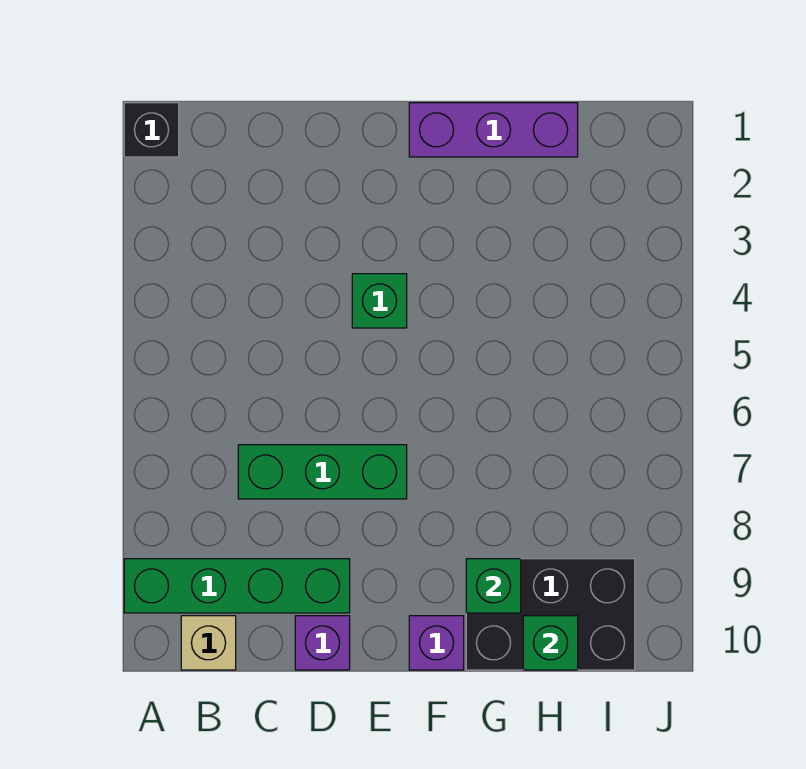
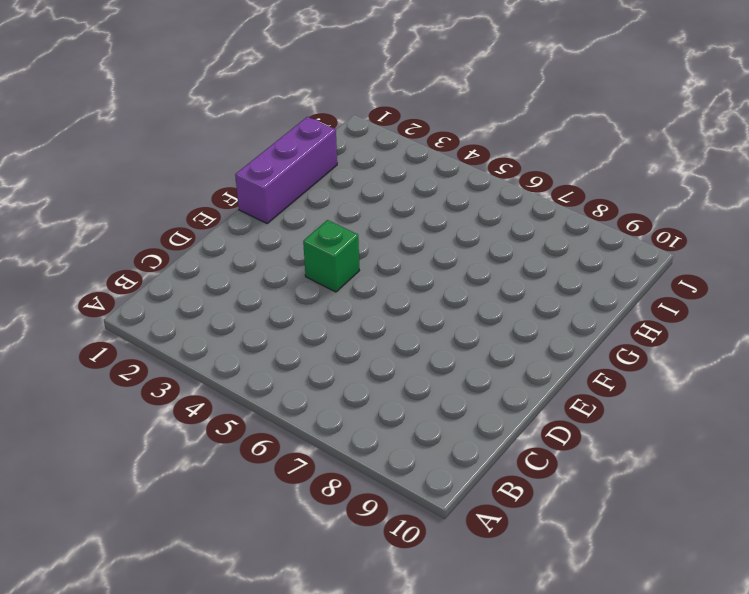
none -> black brick A1 level 1
none -> green brick A9:D9 level 1

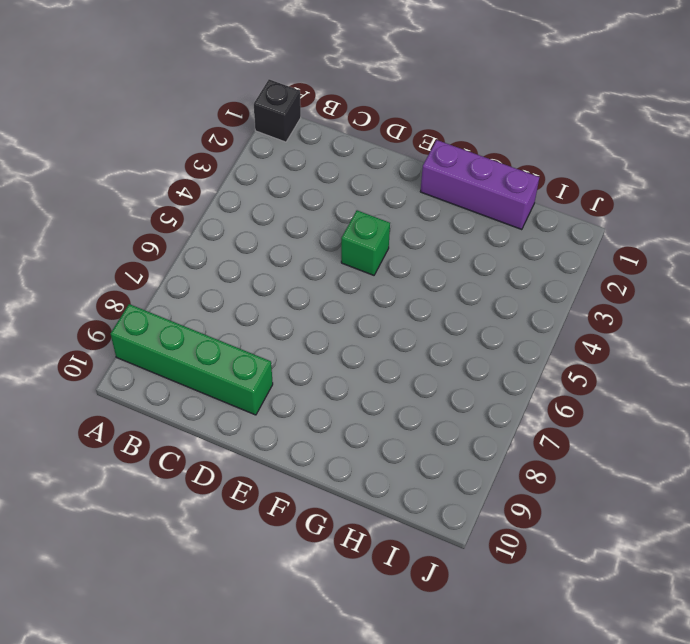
none -> tan brick B10 level 1
none -> green brick C7:E7 level 1

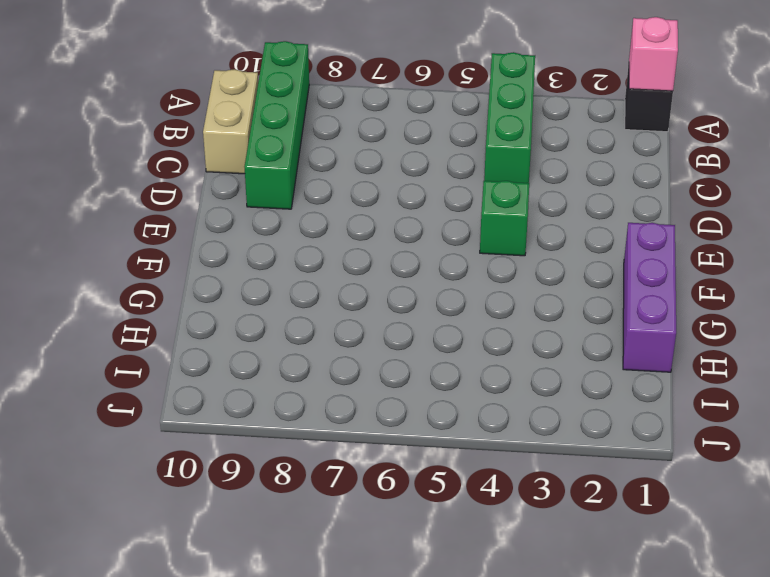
pink brick A1 level 2 -> none
green brick A4:C4 level 1 -> green brick C7:E7 level 1
tan brick B10:C10 level 1 -> tan brick B10 level 1
none -> purple brick D10 level 1
none -> purple brick F10 level 1

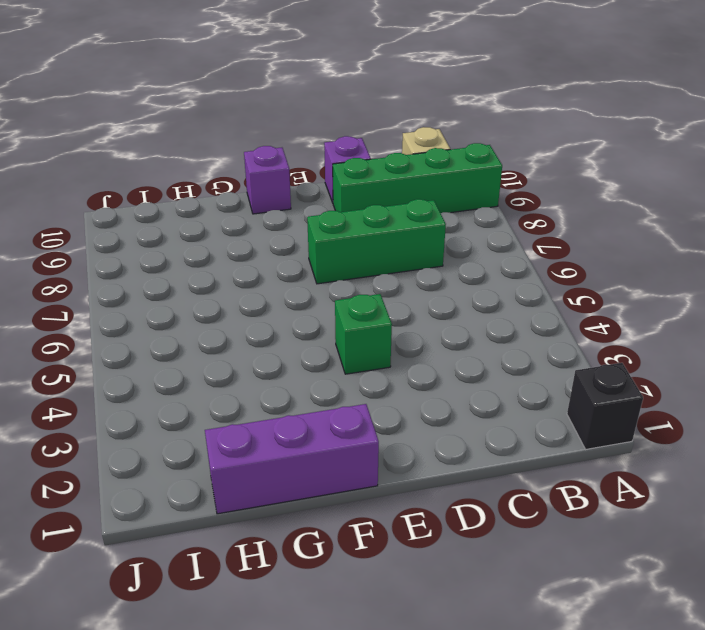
none -> black brick G9:I10 level 1
none -> green brick G9 level 2

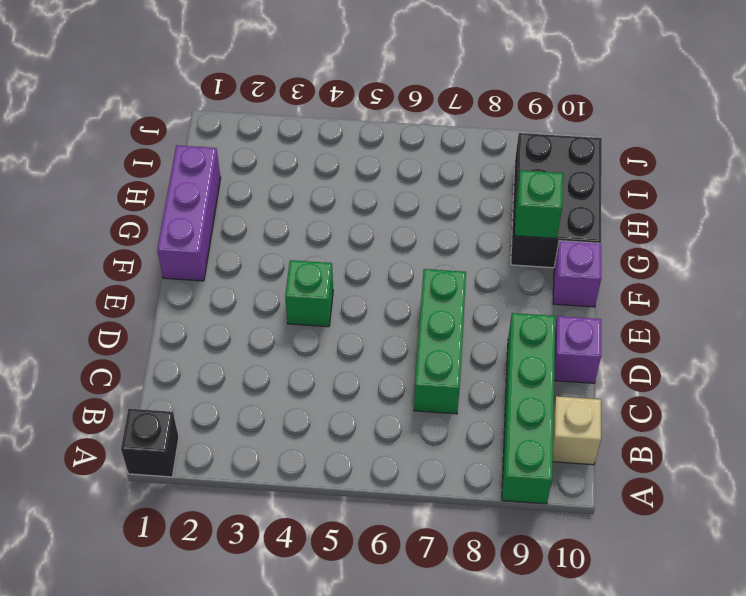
none -> green brick H10 level 2

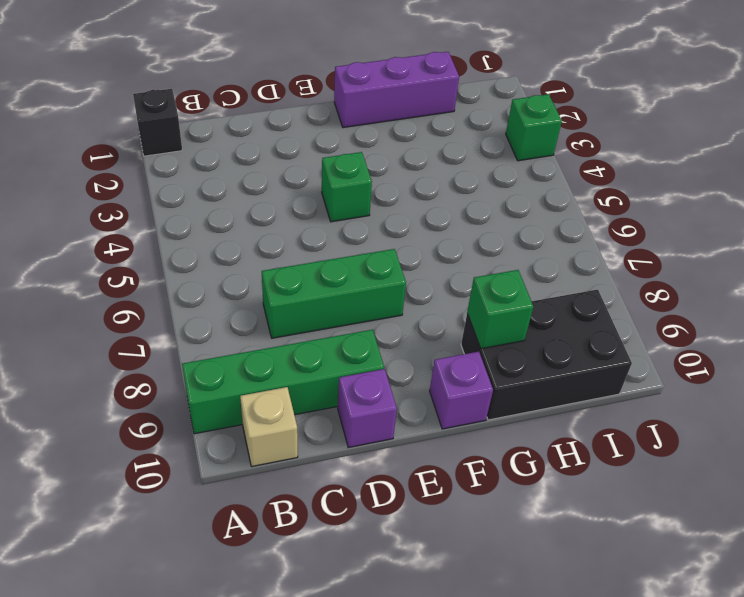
green brick J3 level 1 -> green brick H10 level 2

